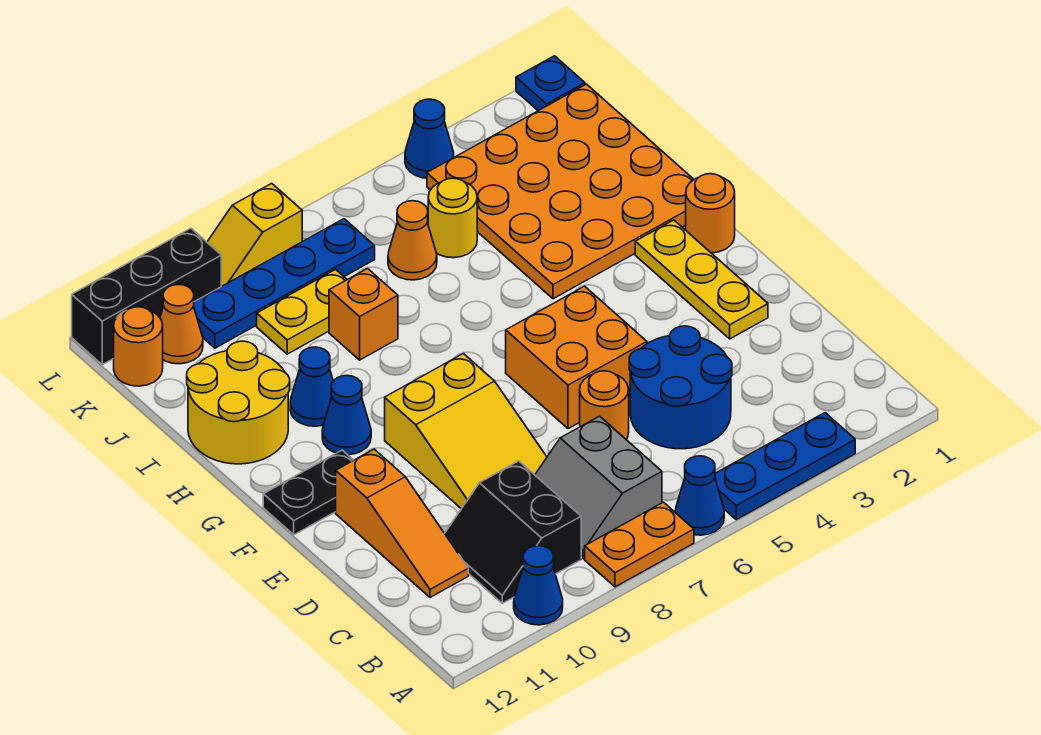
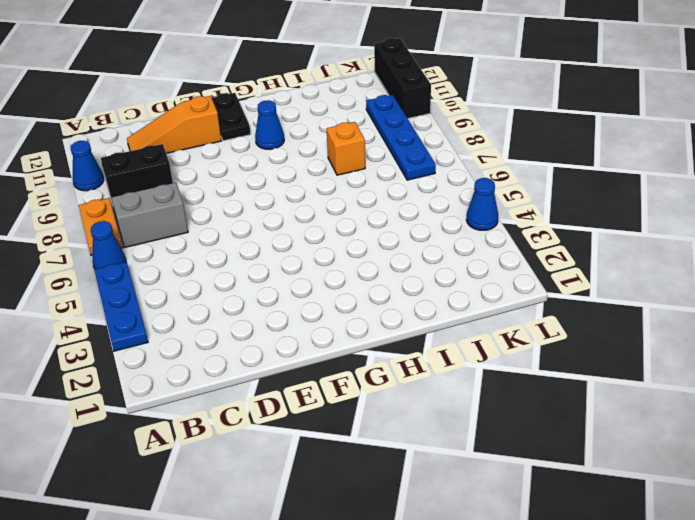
none -> blue round brick C4:D5 level 1
none -> orange round brick D6 level 1
none -> yellow slope D8:F9 level 1 top F

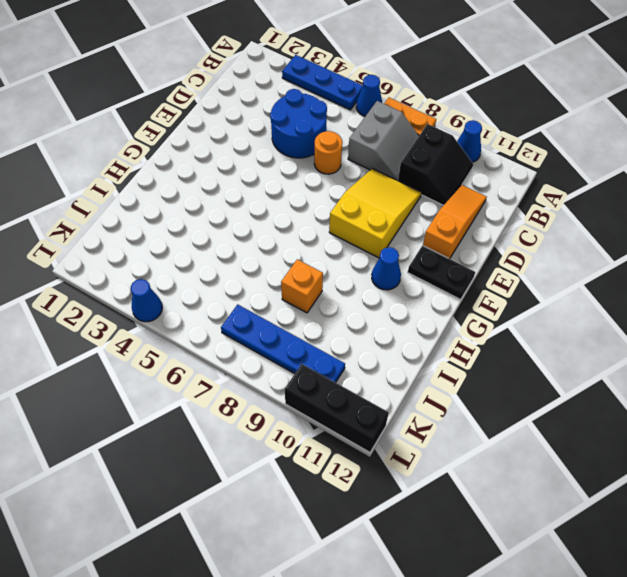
none -> yellow plate E2:G2 level 1
none -> orange brick E5:F6 level 1
none -> orange round brick G1 level 1

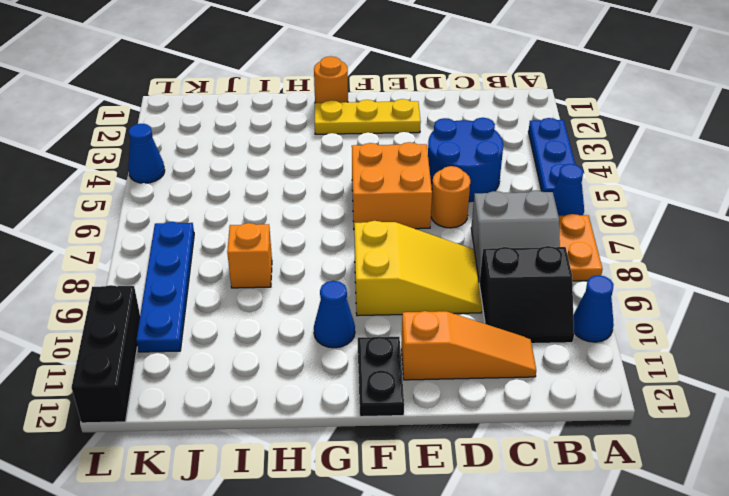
none -> orange plate H1:K4 level 1
none -> blue cone H10 level 1
none -> yellow round brick H11:I12 level 1

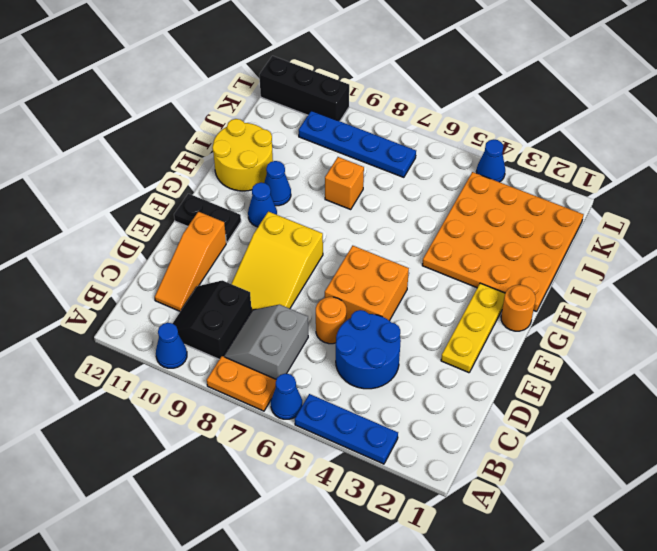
none -> yellow round brick J5 level 1
none -> orange cone J6 level 1
none -> yellow plate J8:J9 level 1

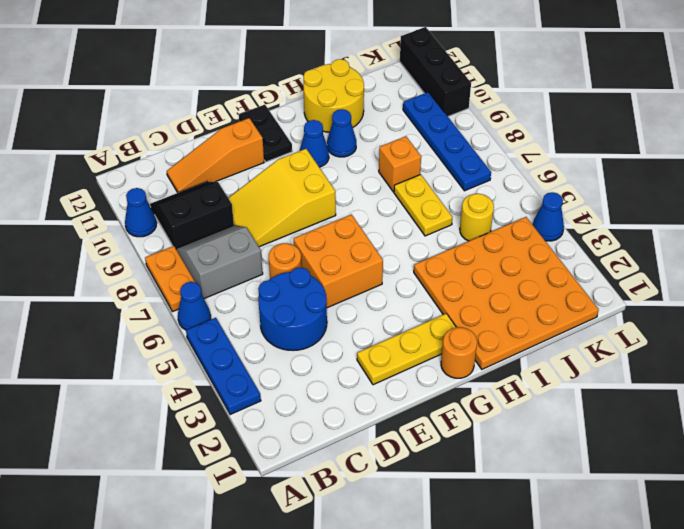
yellow plate I6:I7 level 1 -> yellow plate J8:J9 level 1
none -> orange cone J6 level 1
none -> orange cone K11 level 1
none -> orange round brick K12 level 1

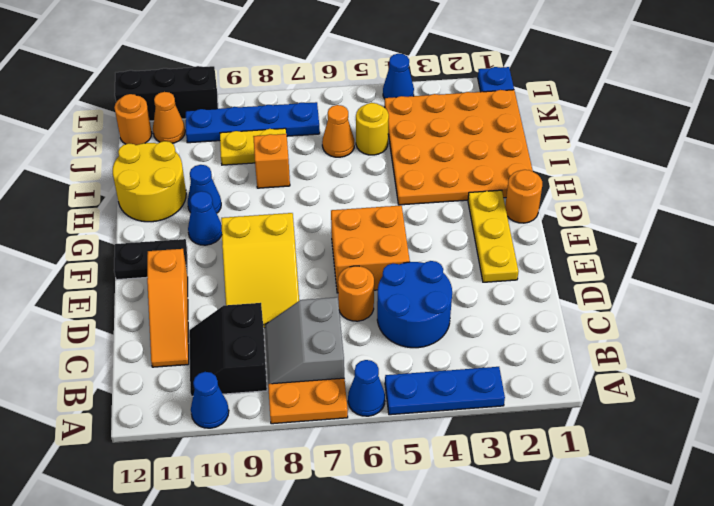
none -> yellow slope L8:L9 level 1 top 8

